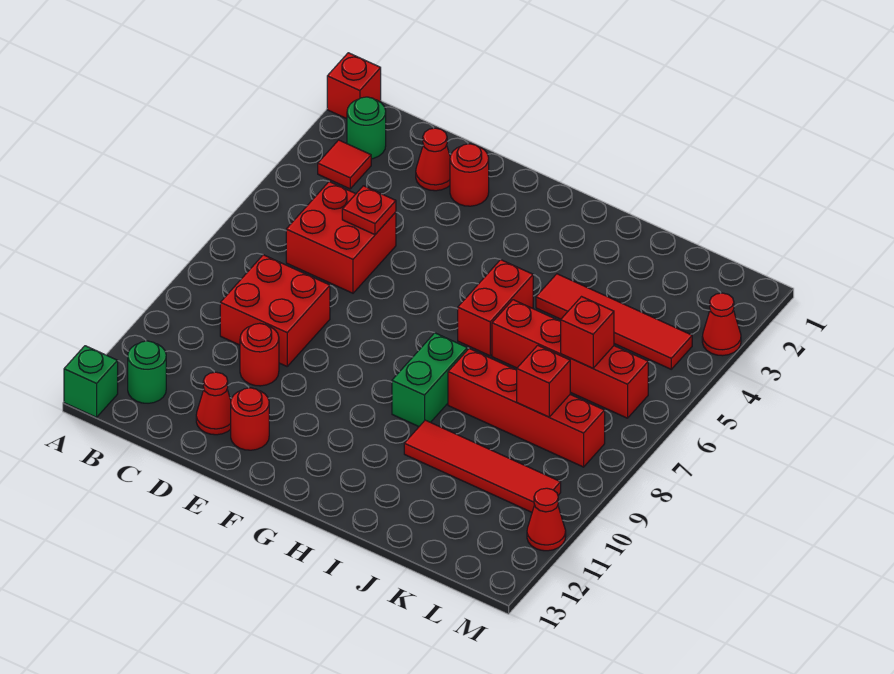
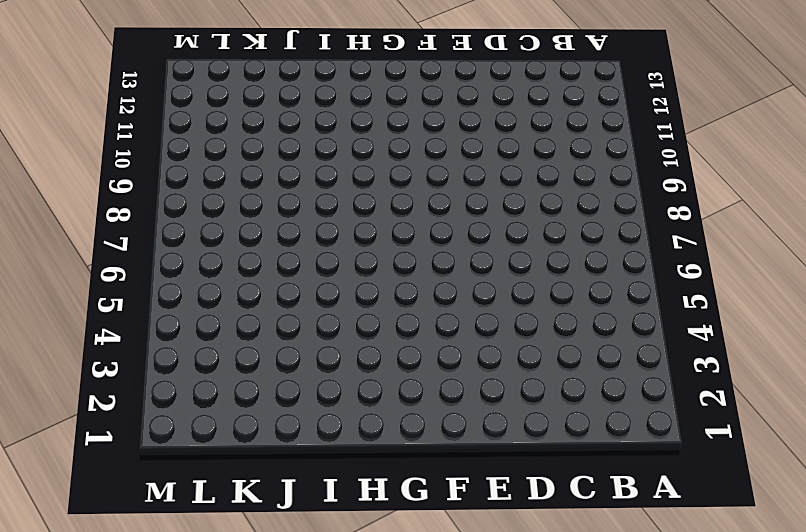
none -> red brick A1 level 1
none -> green brick A13 level 1
none -> green round brick B2 level 1

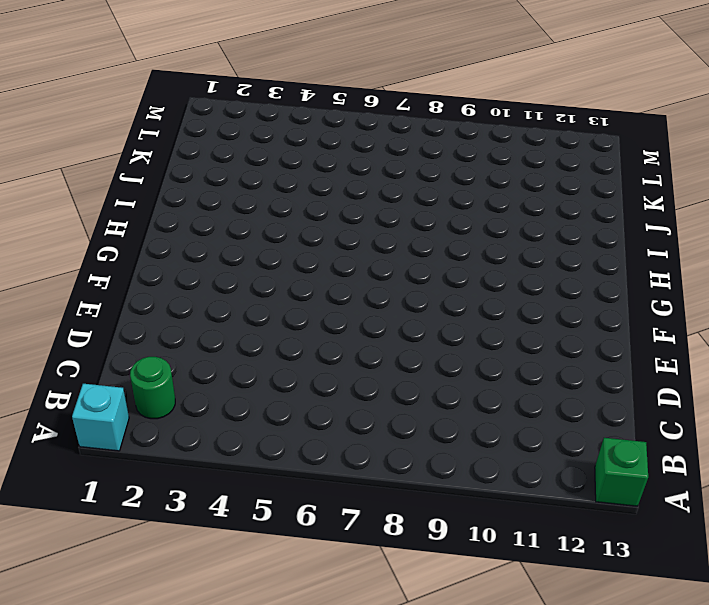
cyan brick A1 level 1 -> red brick A1 level 1
none -> red tile B3 level 1
none -> green round brick B12 level 1
none -> red brick C5:D6 level 1

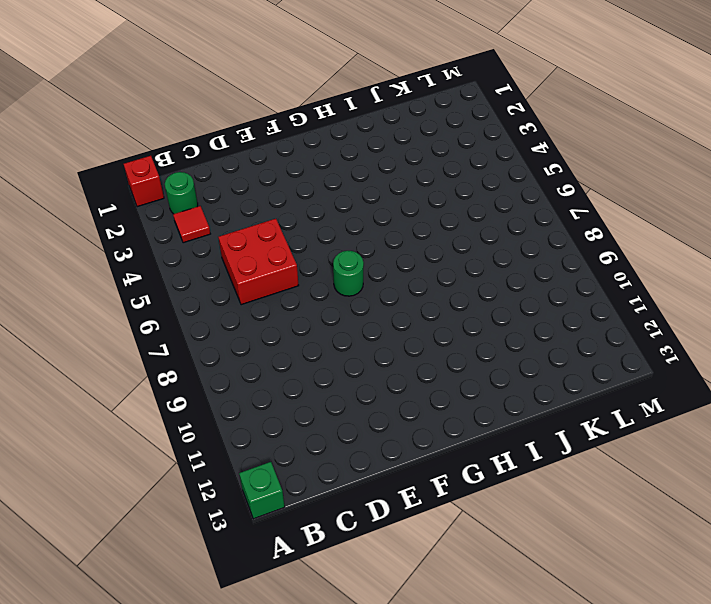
green round brick F7 level 1 -> green round brick B12 level 1
none -> red brick C8:D9 level 1
none -> red cone D2 level 1
none -> red round brick D10 level 1

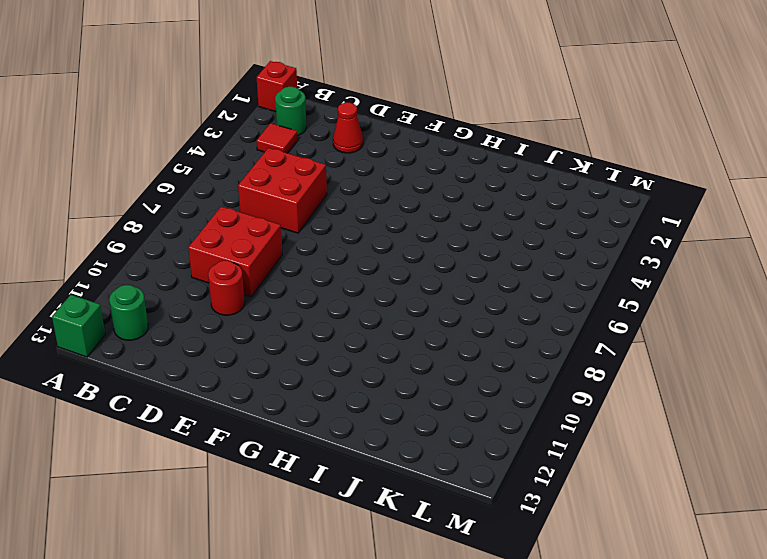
none -> red cone D12 level 1
none -> red round brick E2 level 1
none -> red round brick E12 level 1

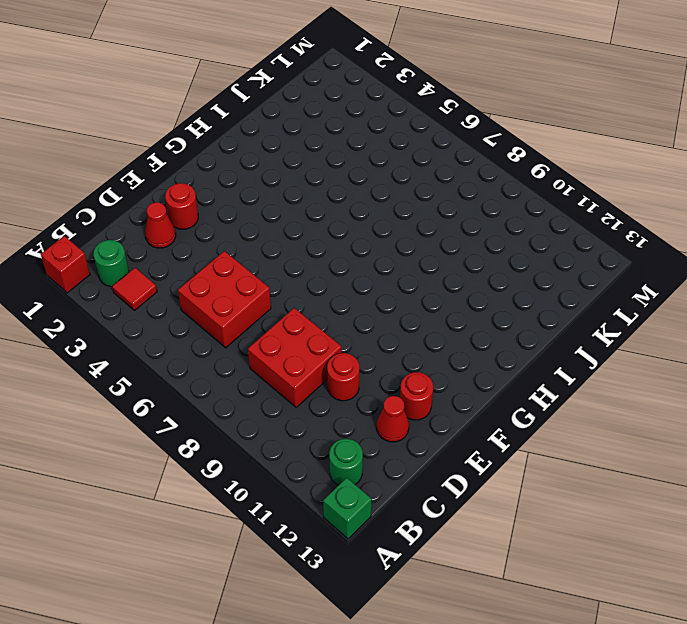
none -> red brick H5:H6 level 1
none -> green brick H8:H9 level 1
none -> red tile I4:L4 level 1

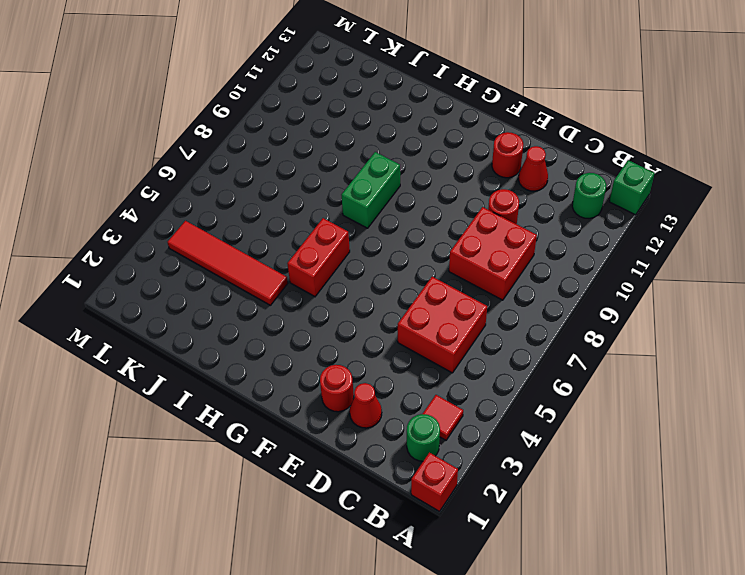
none -> red brick I6:L6 level 1
none -> red brick I8:L8 level 1
none -> red tile I10:L10 level 1

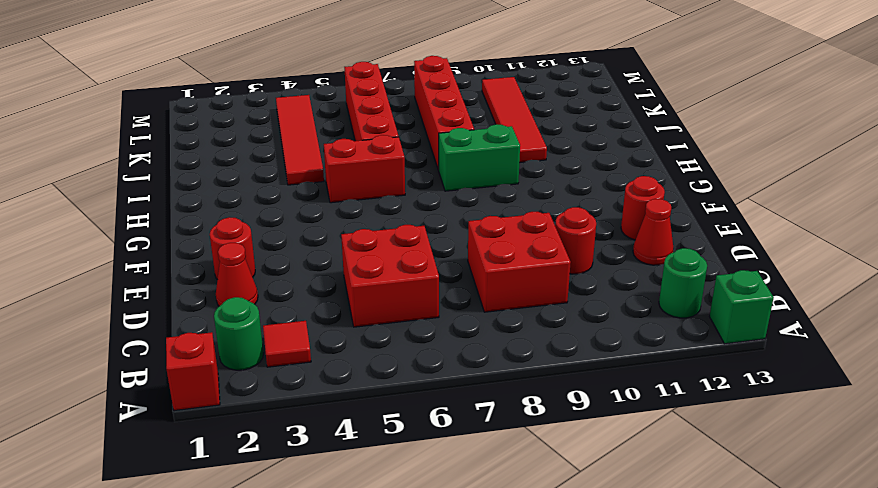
none -> red cone M3 level 1
none -> red cone M11 level 1
none -> red plate D5 level 2

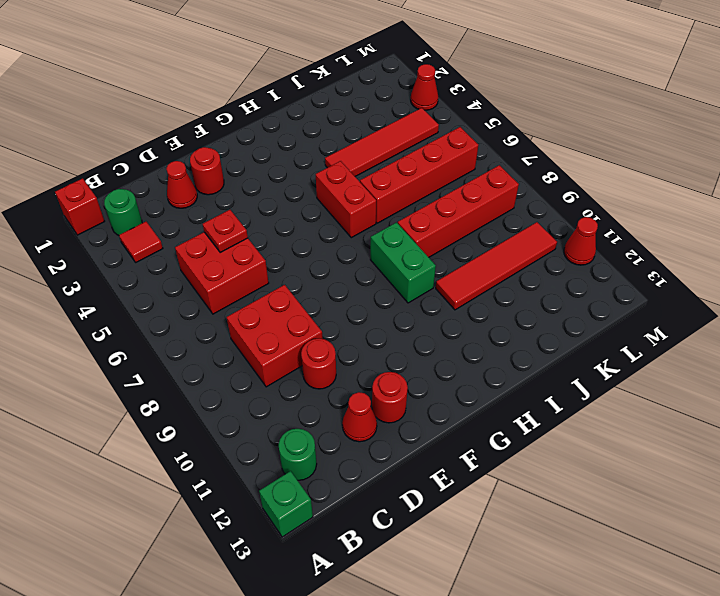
none -> red brick K6 level 2
none -> red brick K8 level 2

